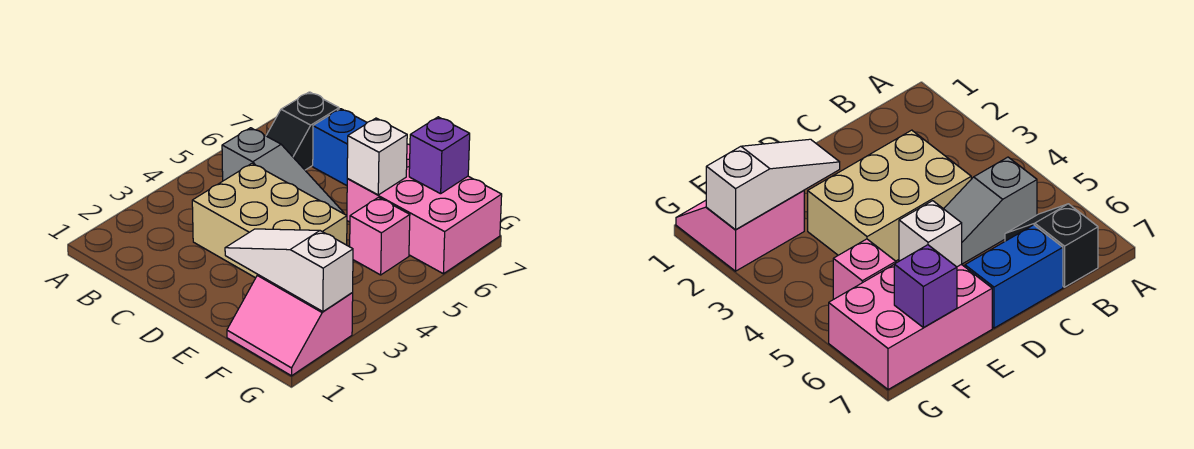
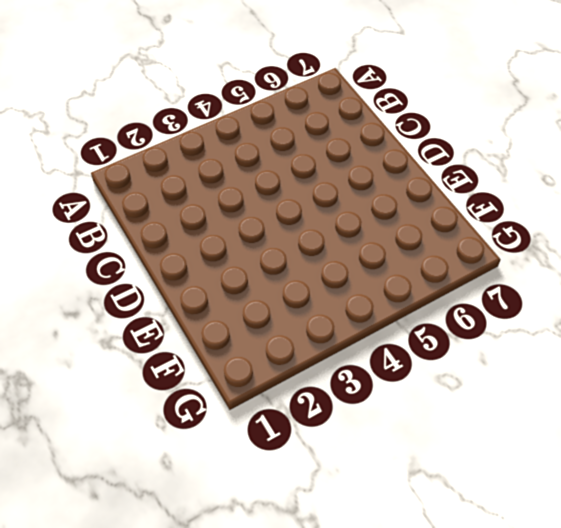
none -> grey slope B5:D5 level 1 top B
none -> black slope B6:B7 level 1 top 7

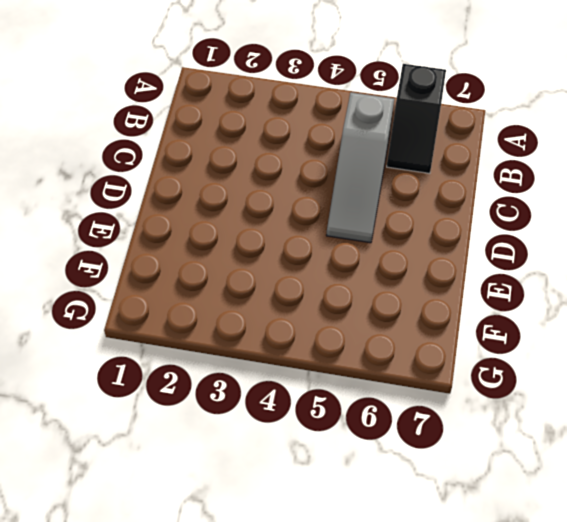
black slope A6:B6 level 1 top A -> black slope B6:B7 level 1 top 7
none -> tan brick C3:E4 level 1
none -> blue brick C7:D7 level 1

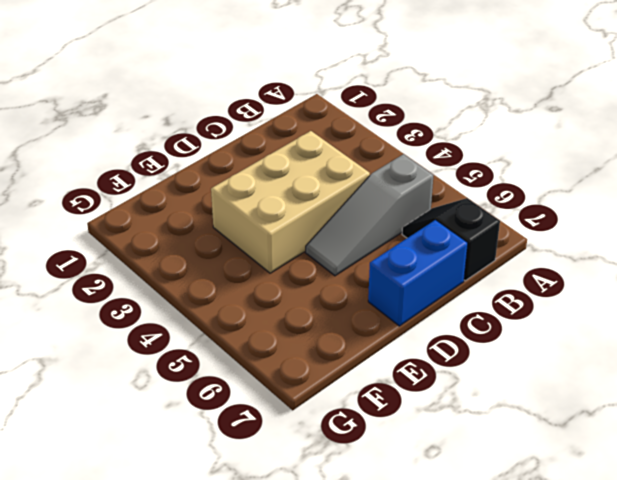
none -> pink brick E6:G7 level 1
none -> pink slope F1:G2 level 1 top 2

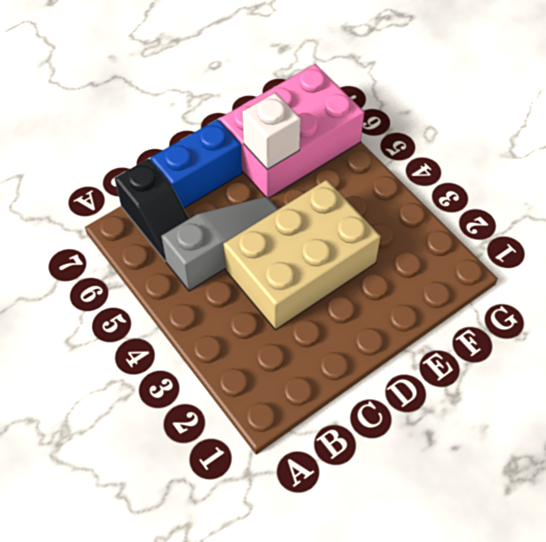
none -> pink slope F1:G2 level 1 top 2
none -> pink brick F5 level 1

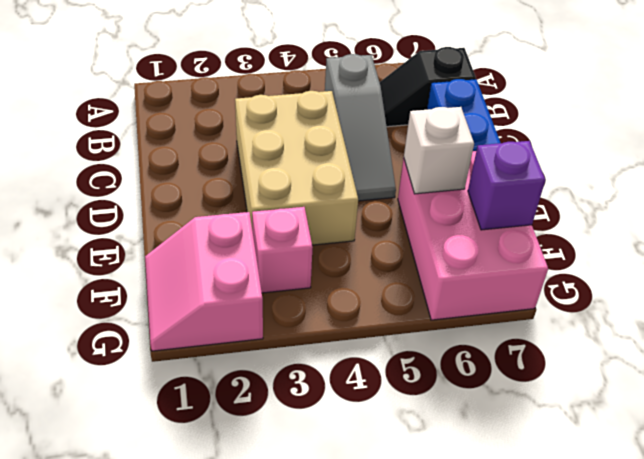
pink brick F3 level 1 -> pink brick F5 level 1
none -> white slope E2:G2 level 2 top G

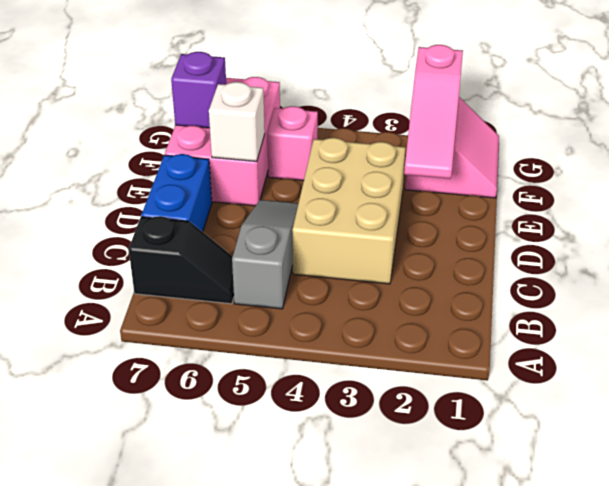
pink slope E2:G2 level 2 top G -> white slope E2:G2 level 2 top G

